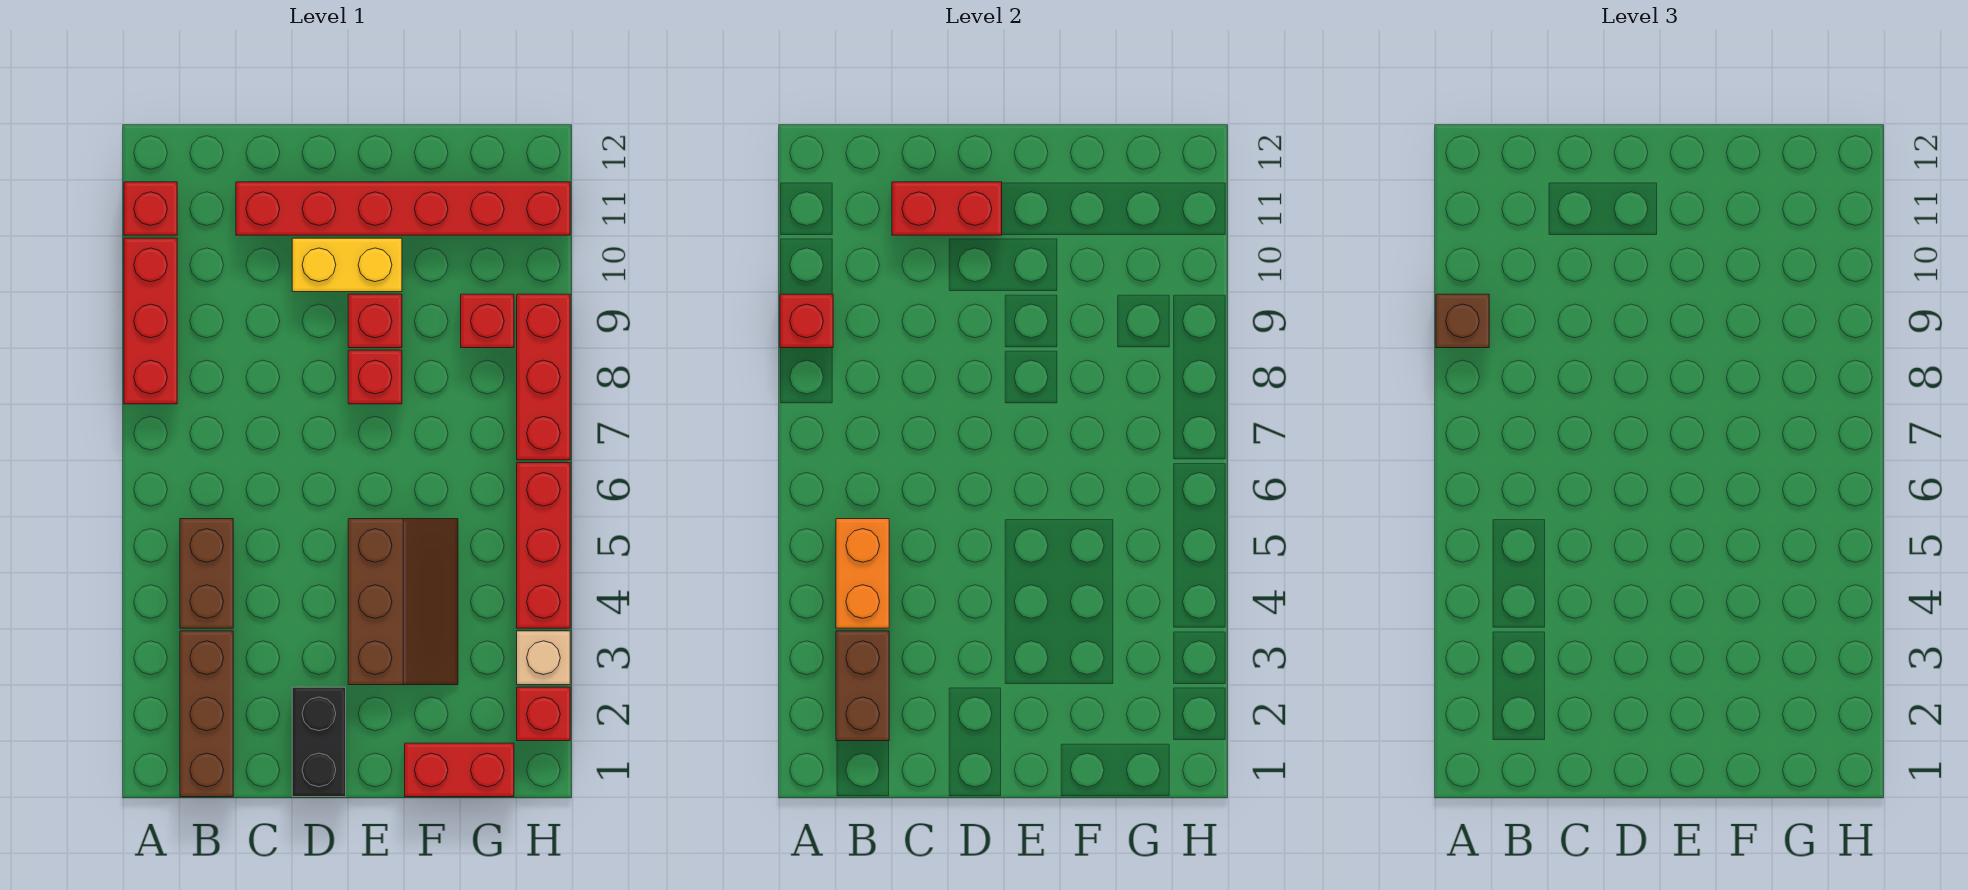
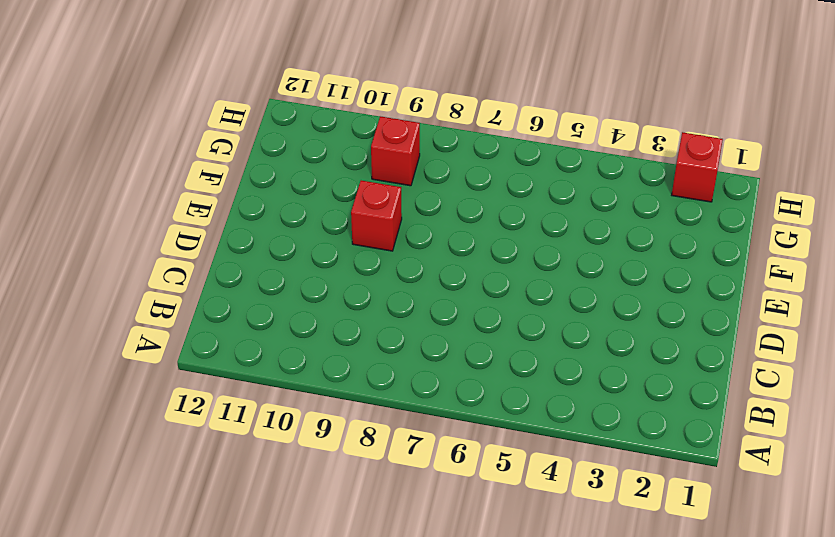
none -> red brick A8:A10 level 1
none -> red brick A11 level 1
none -> brown brick B1:B3 level 1

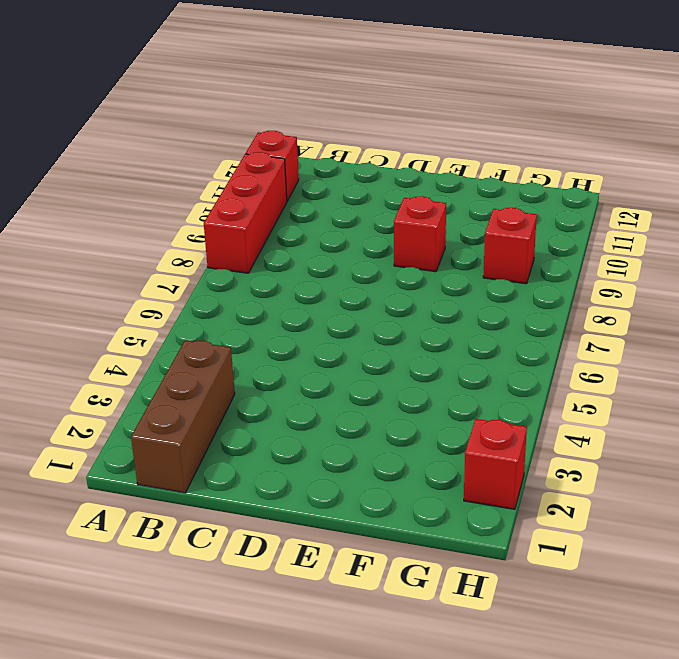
none -> brown brick B4:B5 level 1
none -> red brick C11:H11 level 1
none -> black brick D1:D2 level 1

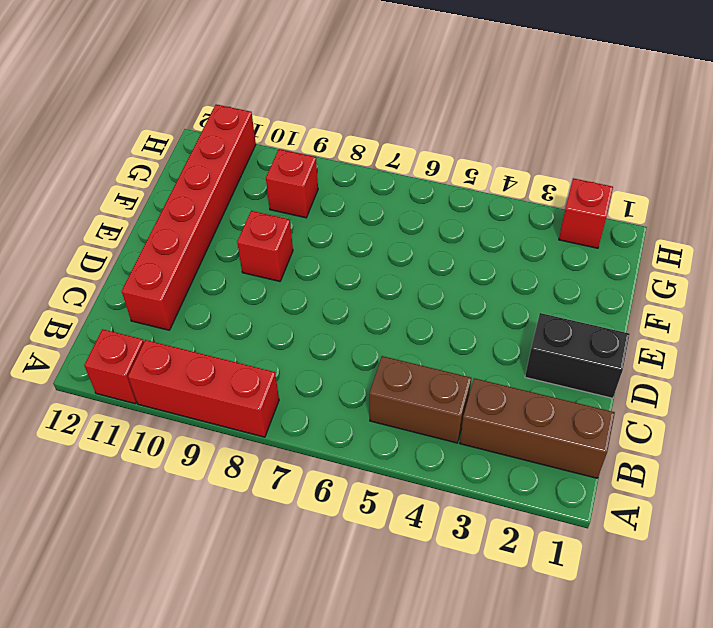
none -> yellow brick D10:E10 level 1
none -> brown slope E3:F5 level 1 top E
none -> red brick E8 level 1

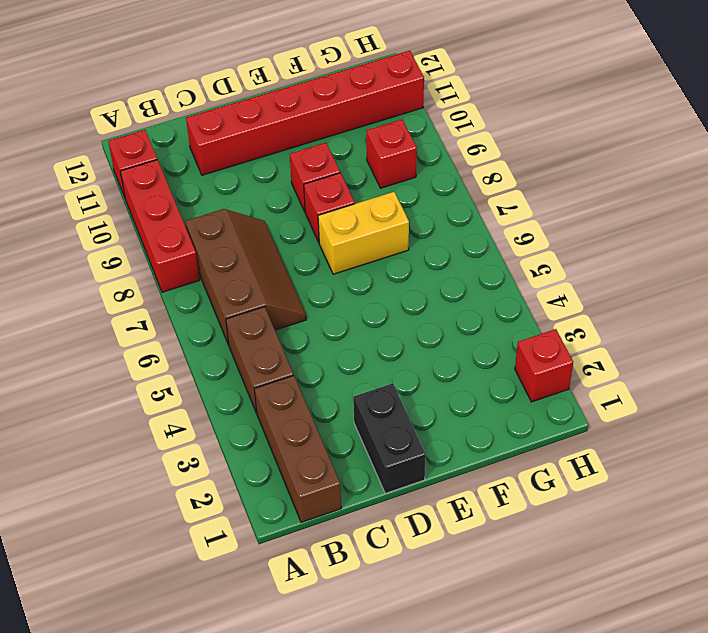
brown slope B6:C8 level 1 top B -> brown slope E3:F5 level 1 top E
yellow brick E7:F7 level 1 -> yellow brick D10:E10 level 1
none -> red brick F1:G1 level 1
none -> tan brick H3 level 1
none -> red brick H4:H6 level 1

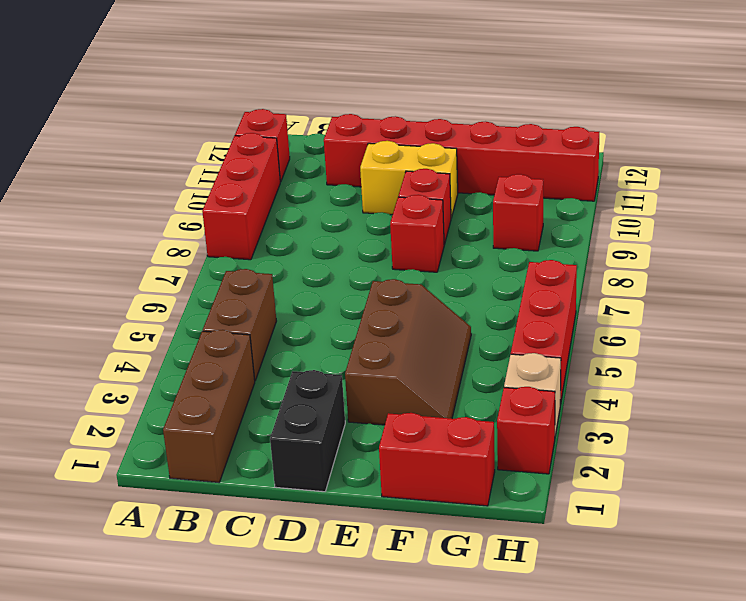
none -> red brick H7:H9 level 1
none -> red brick A9 level 2
none -> brown brick B2:B3 level 2

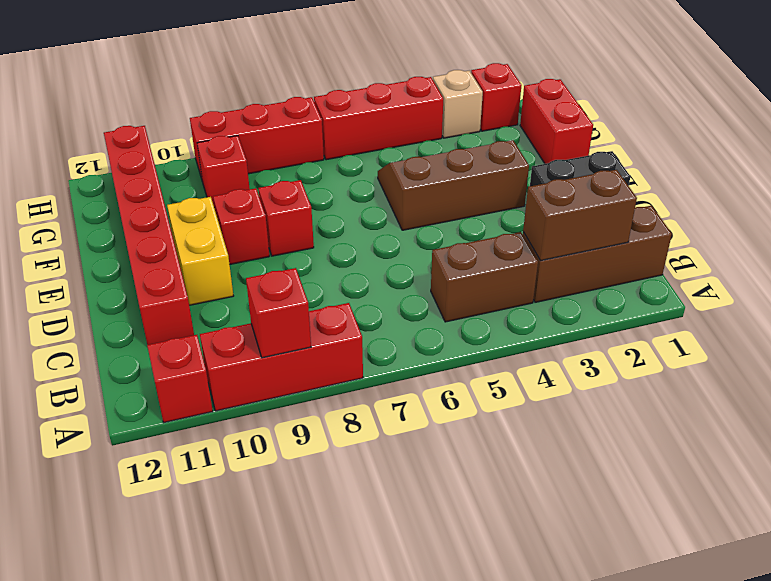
none -> orange brick B4:B5 level 2
none -> red brick C11:D11 level 2
none -> brown brick A9 level 3

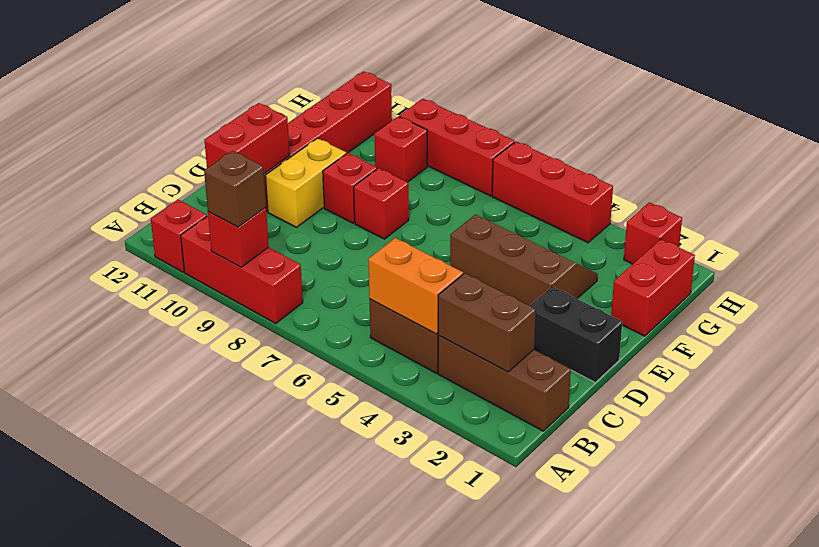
none -> tan brick H3 level 1

